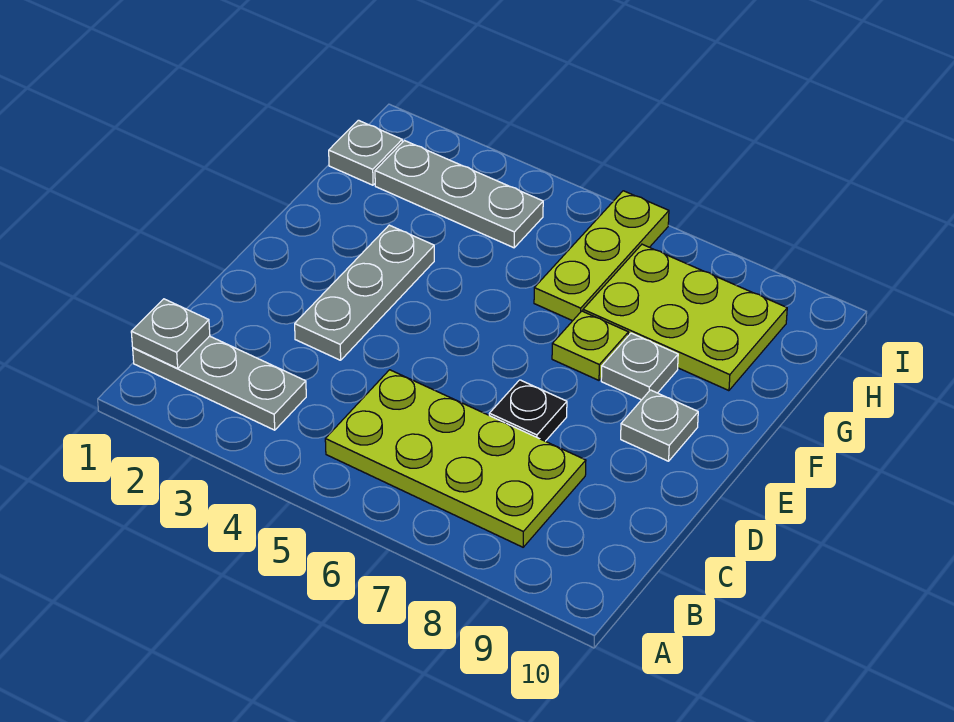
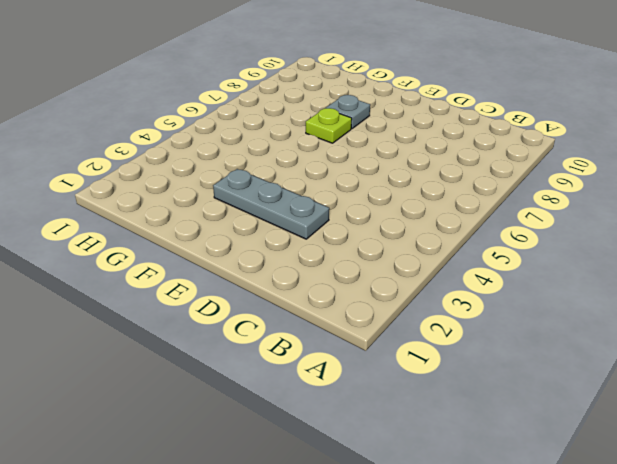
none -> grey plate B1:B3 level 1
none -> lime plate B5:C8 level 1
none -> black plate D7 level 1

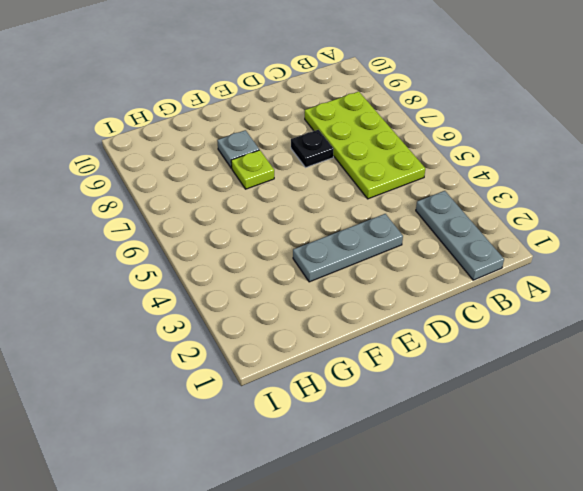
none -> grey plate E9 level 1
none -> lime plate G6:I6 level 1
none -> lime plate G7:H9 level 1

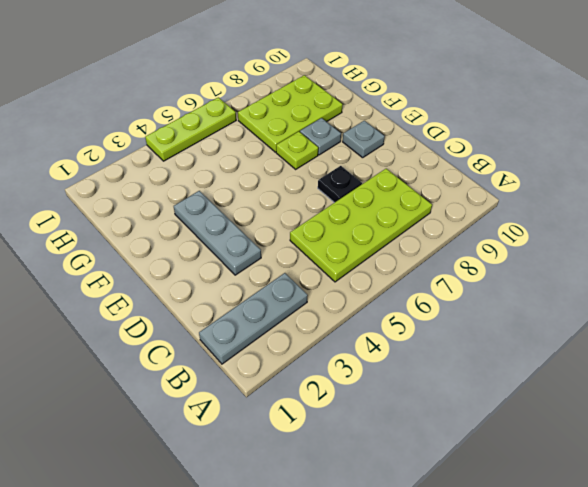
lime plate I4:I6 level 1 -> lime plate G6:I6 level 1
none -> grey plate H1 level 1
none -> grey plate H2:H4 level 1
none -> grey plate B1 level 2

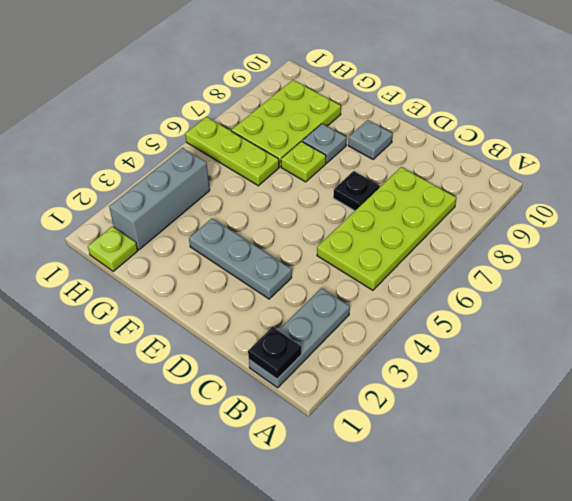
black plate B1 level 2 -> grey plate B1 level 2
lime plate H1 level 1 -> grey plate H1 level 1
grey brick H2:H4 level 1 -> grey plate H2:H4 level 1

